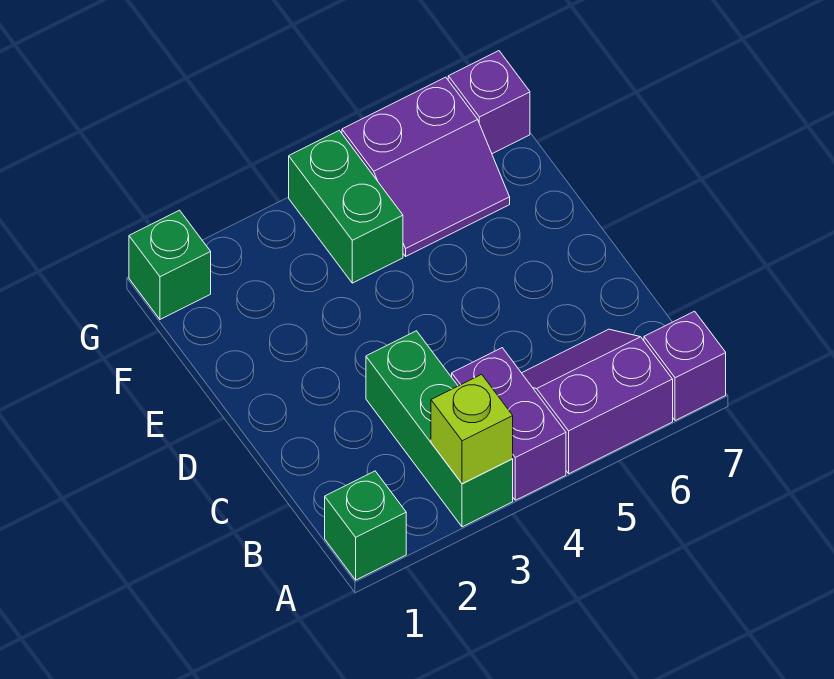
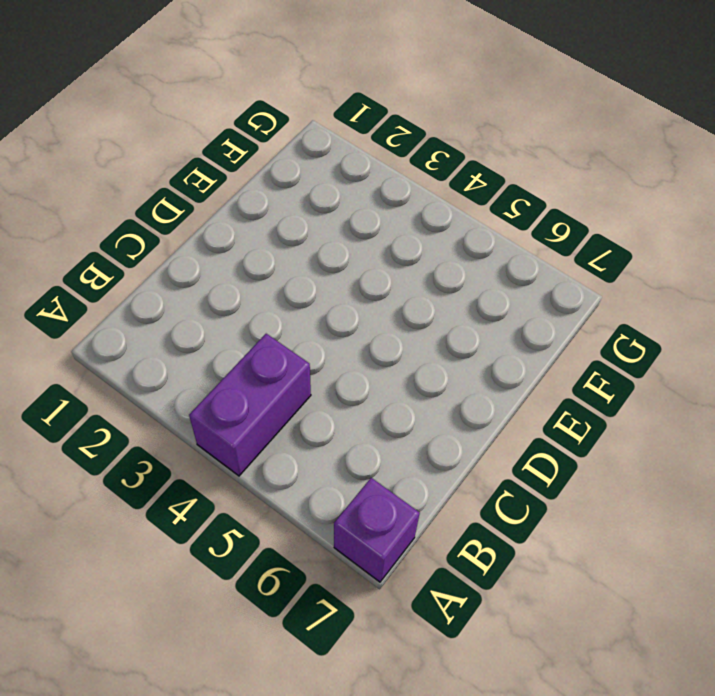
none -> green brick A1 level 1
none -> green brick A3:C3 level 1

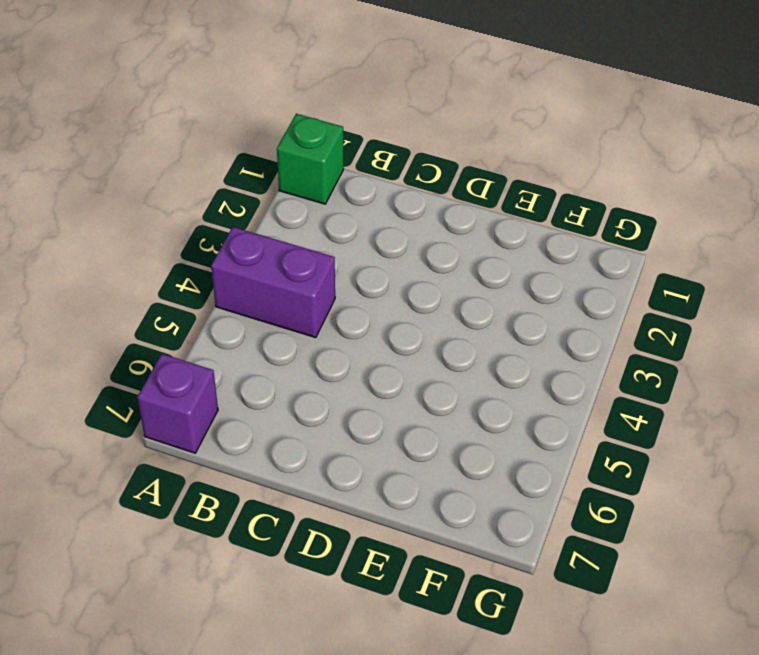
none -> green brick A3:C3 level 1
none -> purple slope A5:B6 level 1 top A

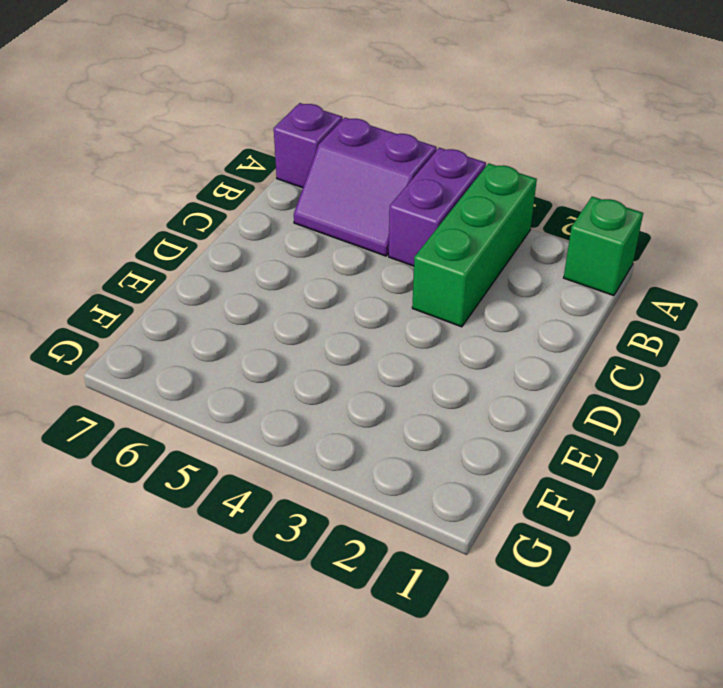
none -> green brick F4:G4 level 1
none -> purple slope F5:G6 level 1 top G

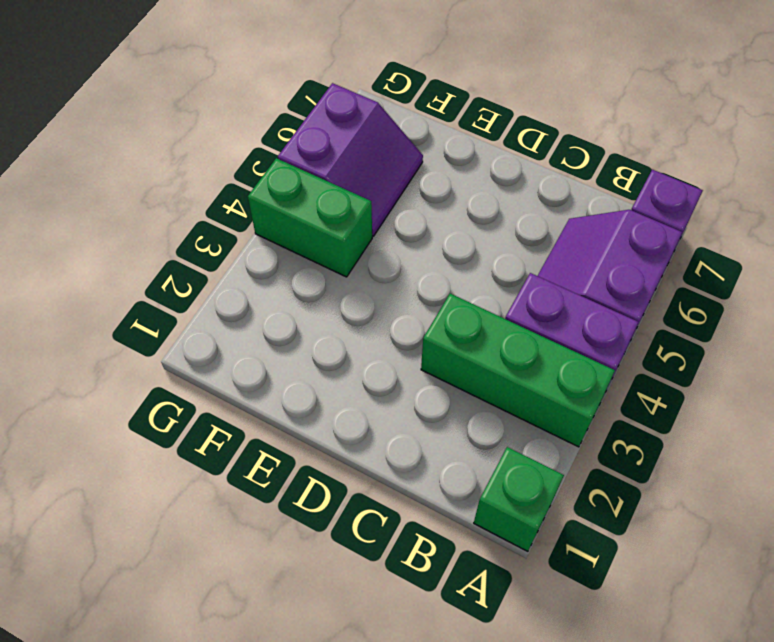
none -> green brick G1 level 1
none -> purple brick G7 level 1

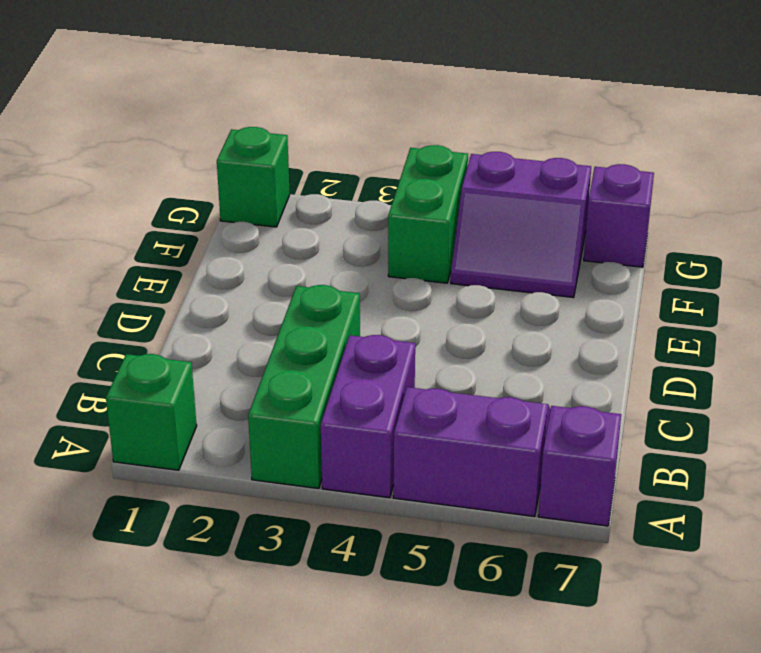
none -> lime brick A3 level 2

